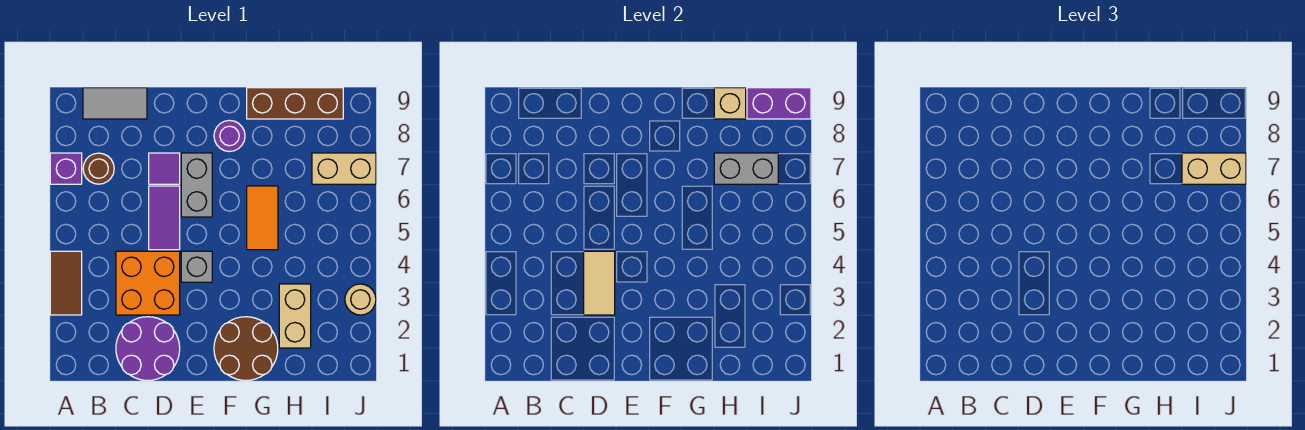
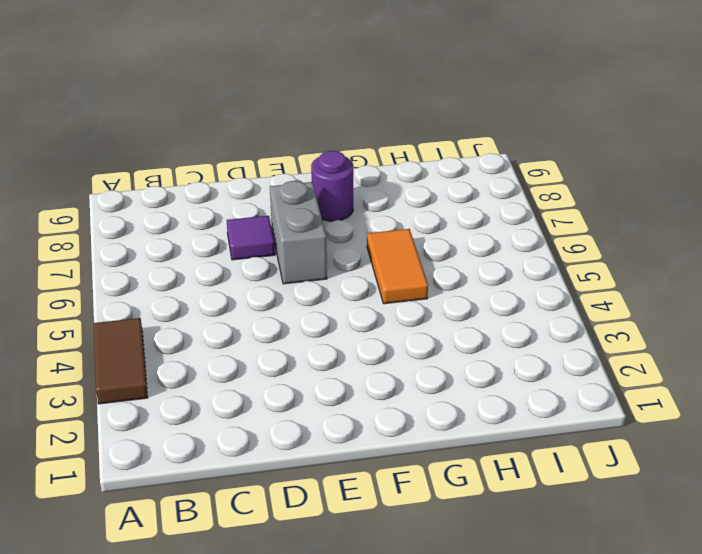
none -> purple brick A7 level 1
none -> brown round brick B7 level 1
none -> grey tile B9:C9 level 1

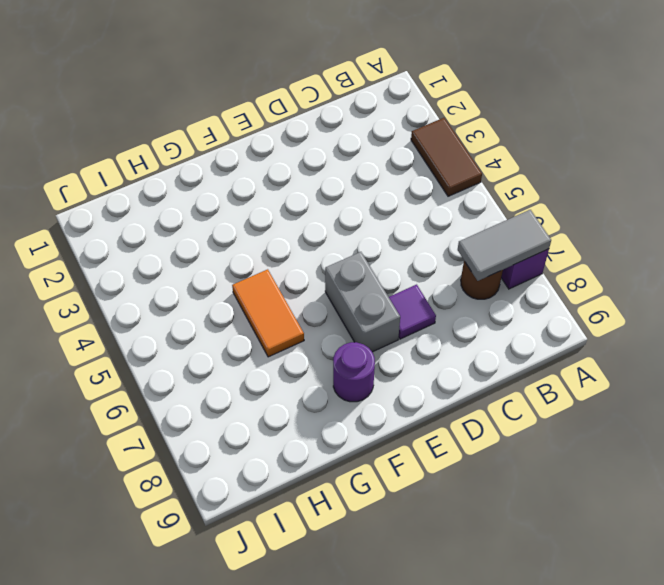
grey tile A7:B7 level 2 -> grey tile B9:C9 level 1
none -> purple round brick C1:D2 level 1
none -> orange brick C3:D4 level 1
none -> purple tile D5:D6 level 1

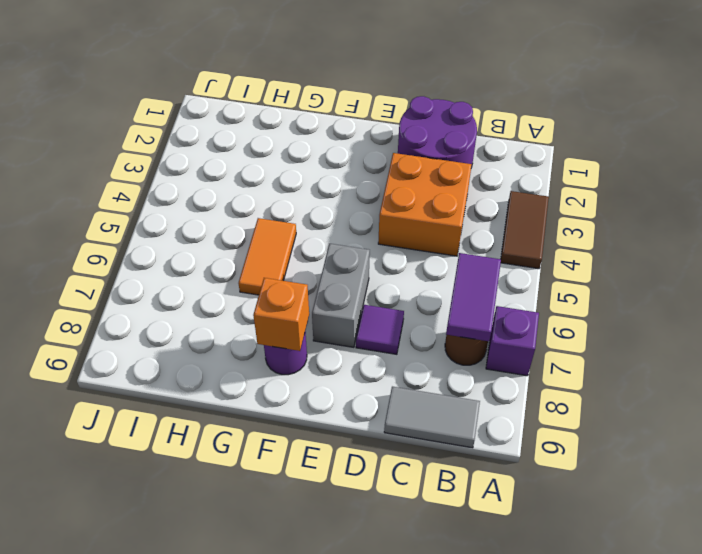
purple tile B6:B7 level 2 -> purple tile D5:D6 level 1
orange brick F8 level 2 -> none
none -> grey brick E4 level 1
none -> brown round brick F1:G2 level 1
none -> brown brick G9:I9 level 1

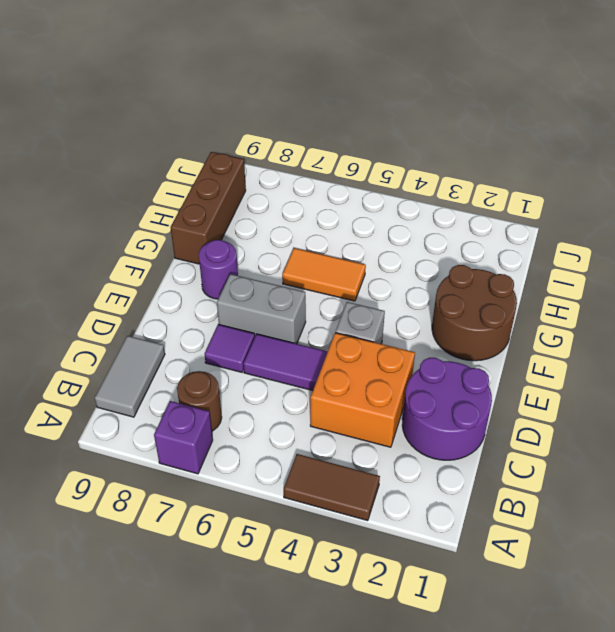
none -> tan brick H2:H3 level 1
none -> tan brick I7:J7 level 1
none -> tan round brick J3 level 1

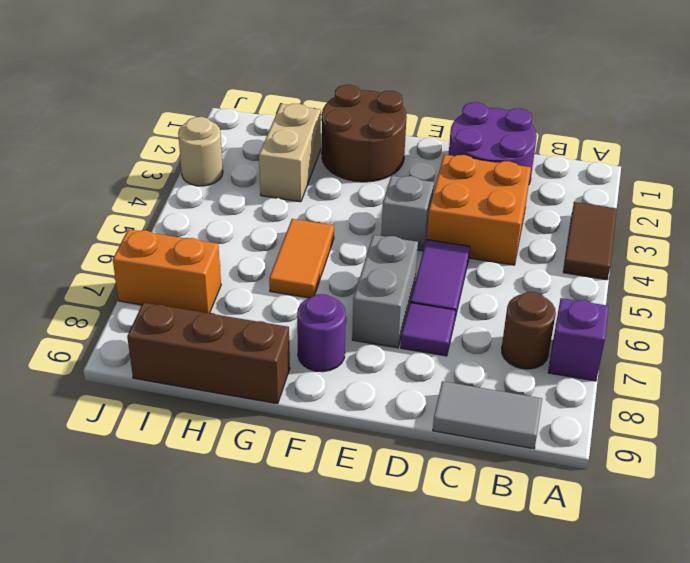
orange brick I7:J7 level 1 -> tan brick I7:J7 level 1
none -> tan tile D3:D4 level 2
none -> grey brick H7:I7 level 2
none -> tan brick H9 level 2

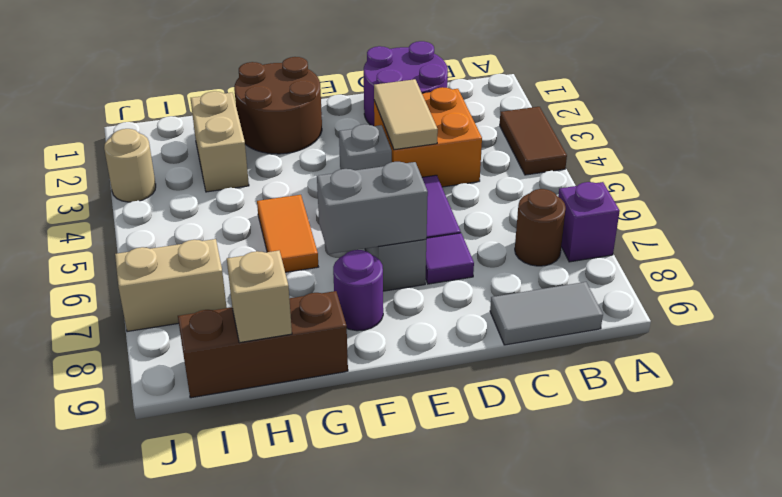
grey brick E7:F7 level 2 -> grey brick H7:I7 level 2
none -> purple brick I9:J9 level 2
none -> tan brick I7:J7 level 3

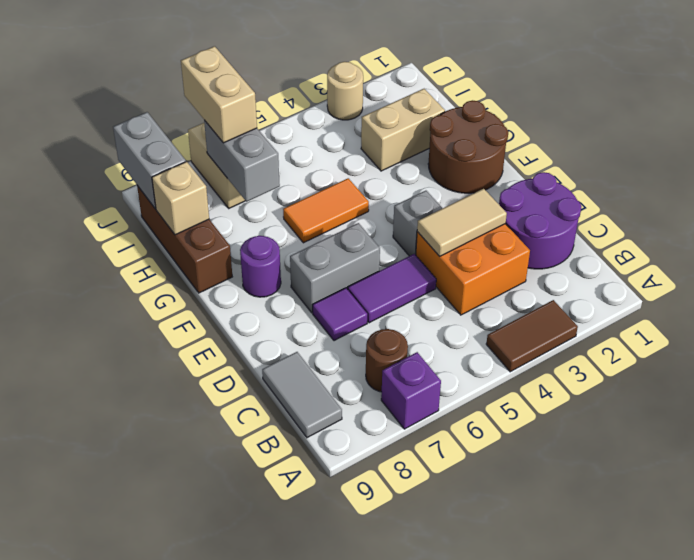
grey brick I9:J9 level 2 -> purple brick I9:J9 level 2

